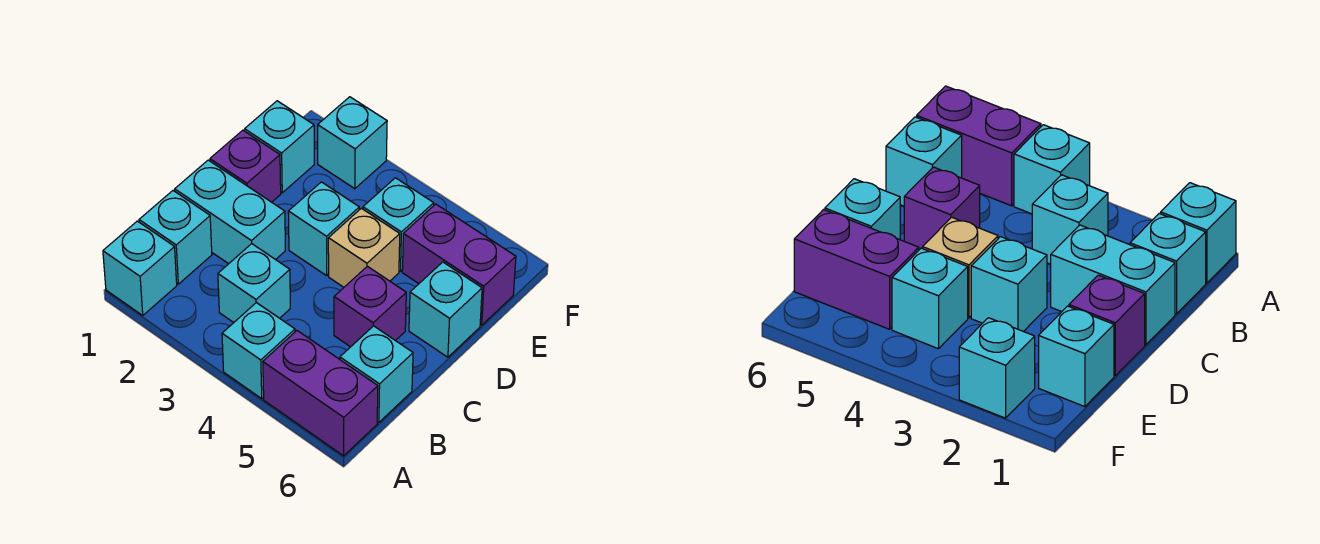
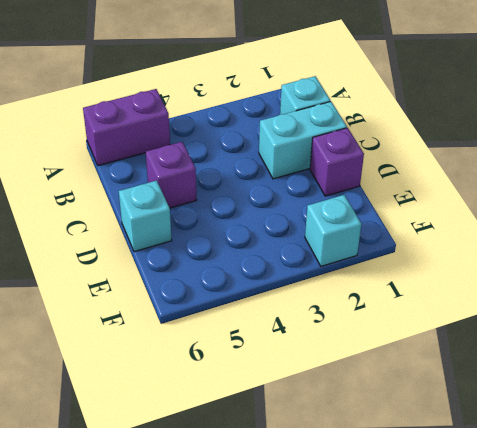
none -> cyan brick A1 level 1
none -> cyan brick A4 level 1
none -> cyan brick B3 level 1

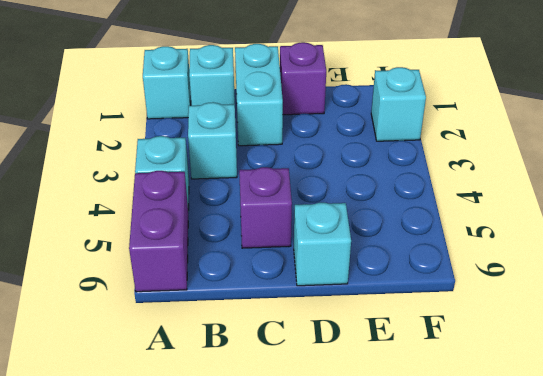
none -> cyan brick B6 level 1
none -> cyan brick D3 level 1
none -> tan brick D4 level 1

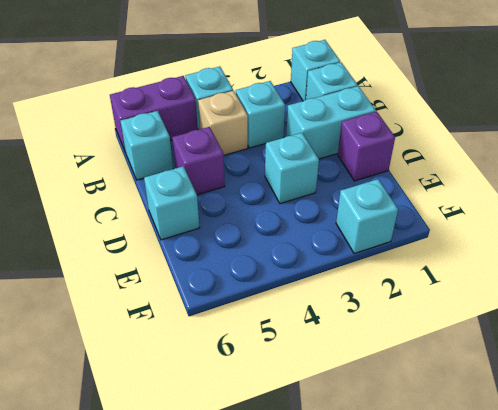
tan brick B4 level 1 -> tan brick D4 level 1
none -> cyan brick E1 level 1
none -> cyan brick E4 level 1
none -> purple brick E5:E6 level 1

